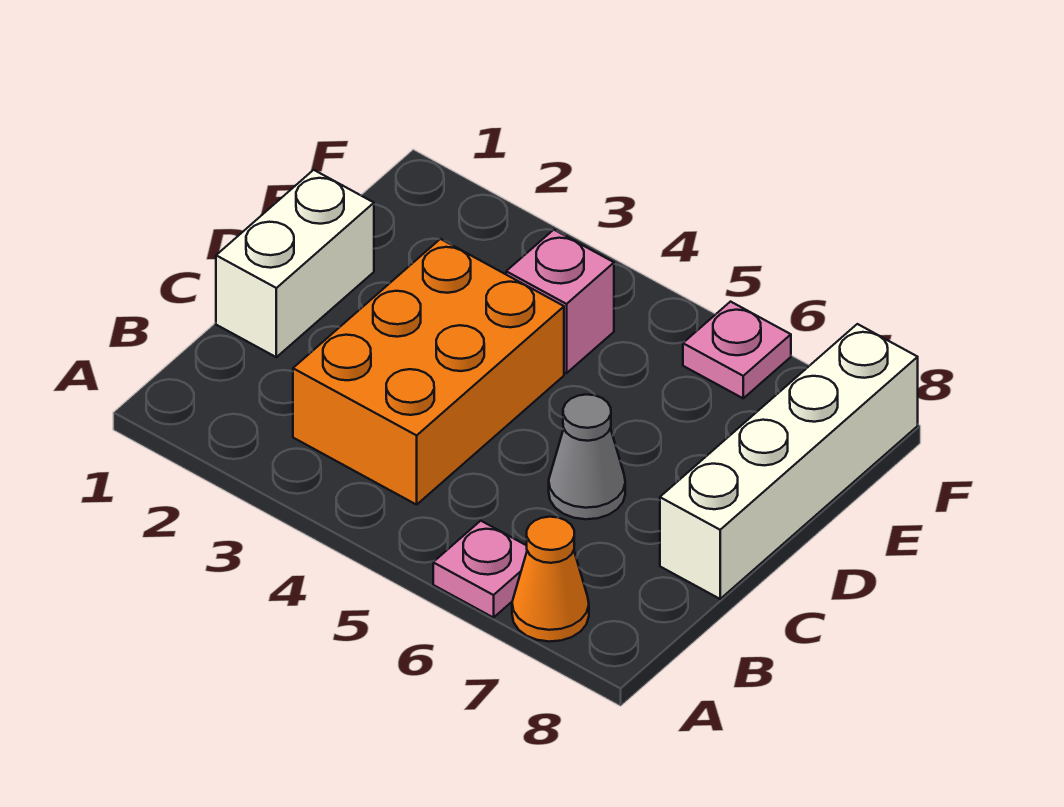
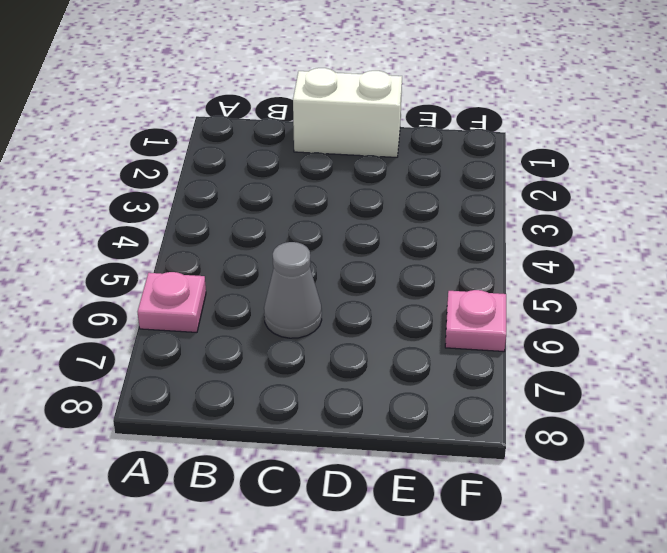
none -> orange cone A7 level 1
none -> orange brick B3:D4 level 1

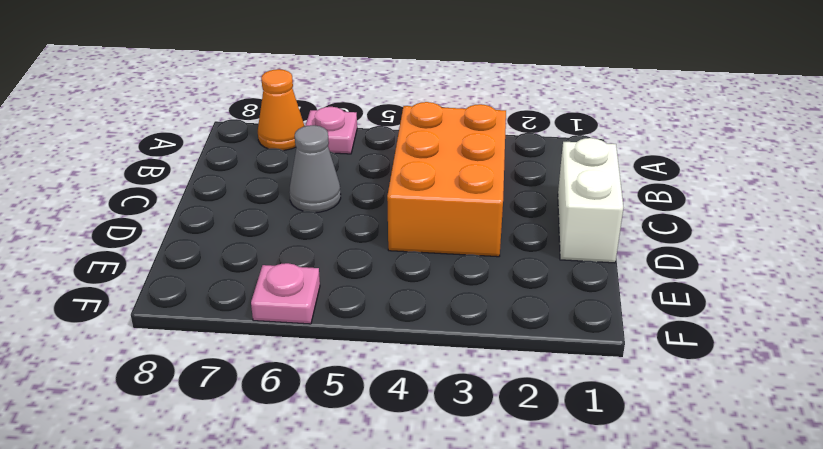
none -> white brick C8:F8 level 1
none -> pink brick E4 level 1

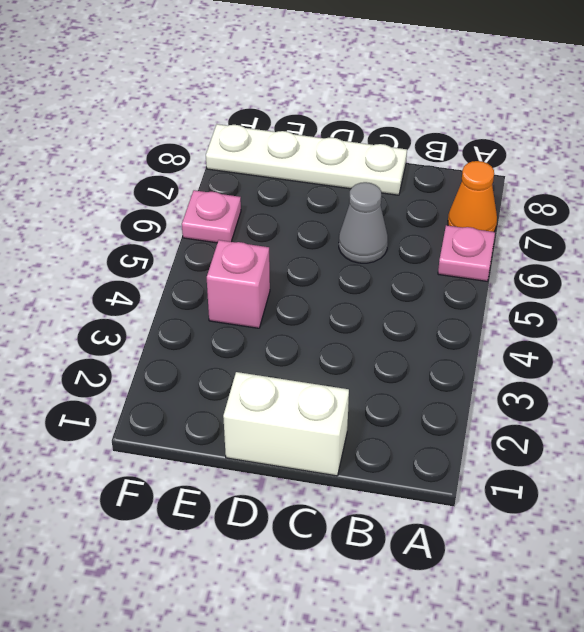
white plate C8:F8 level 1 -> white brick C8:F8 level 1
none -> orange brick B3:D4 level 1

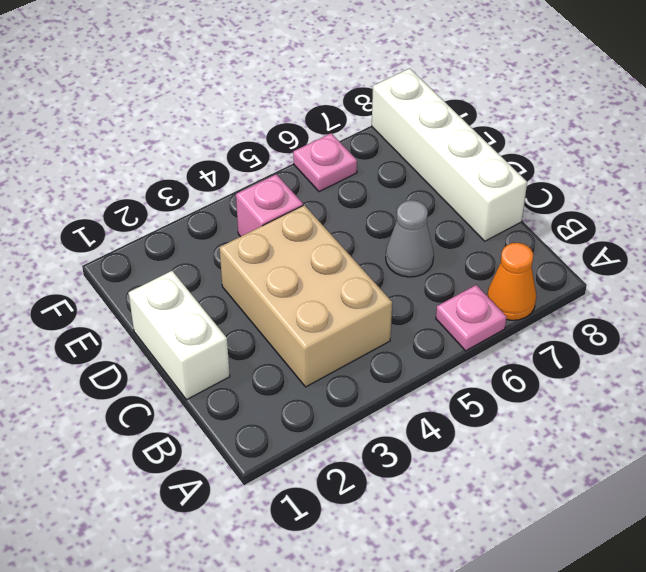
tan brick B3:D4 level 1 -> orange brick B3:D4 level 1

